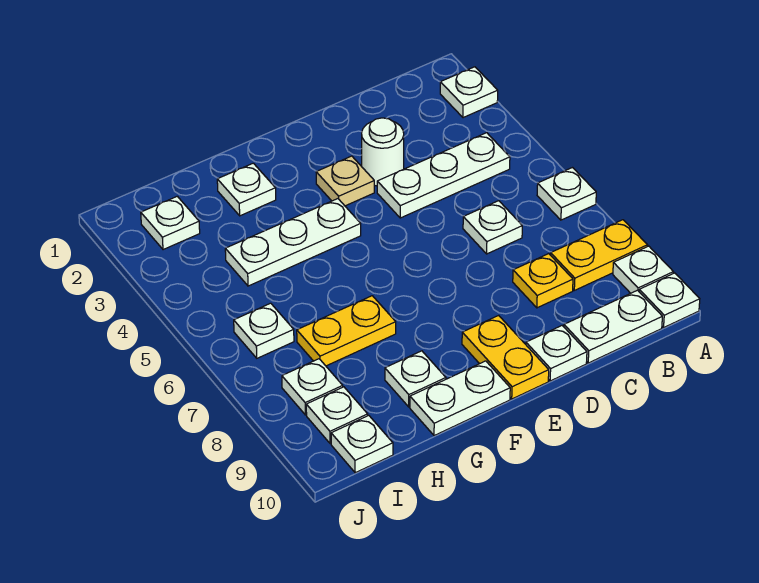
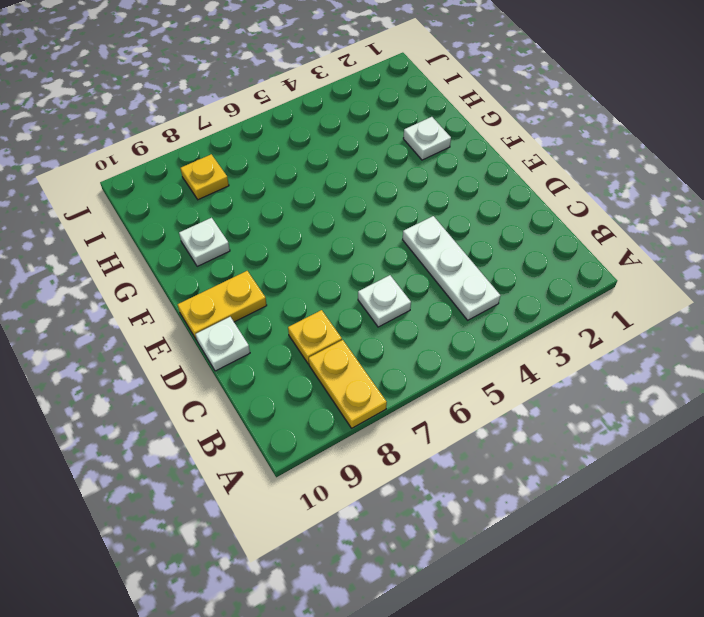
yellow plate I8 level 1 -> white plate I8 level 1
none -> white plate A2 level 1
none -> white plate A6 level 1
none -> white plate A9 level 1

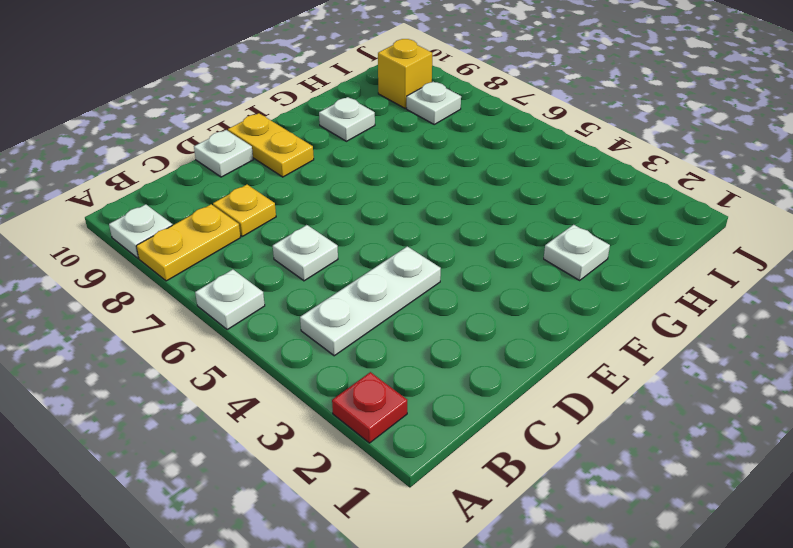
red plate A2 level 1 -> white plate A2 level 1
yellow brick I9 level 1 -> white plate I9 level 1
none -> white plate A10 level 1
none -> white plate B10:C10 level 1
none -> white round brick D3 level 1

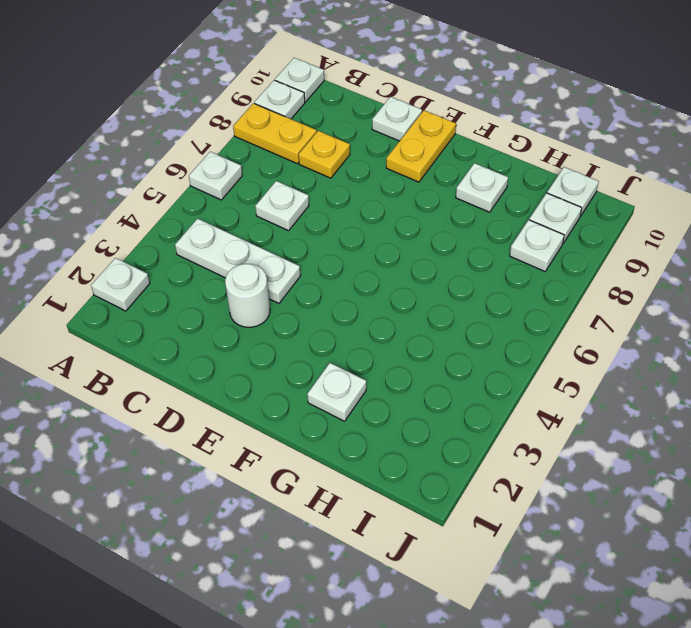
none -> white plate B10:C10 level 1
none -> tan plate E3 level 1
none -> white plate F4:H4 level 1

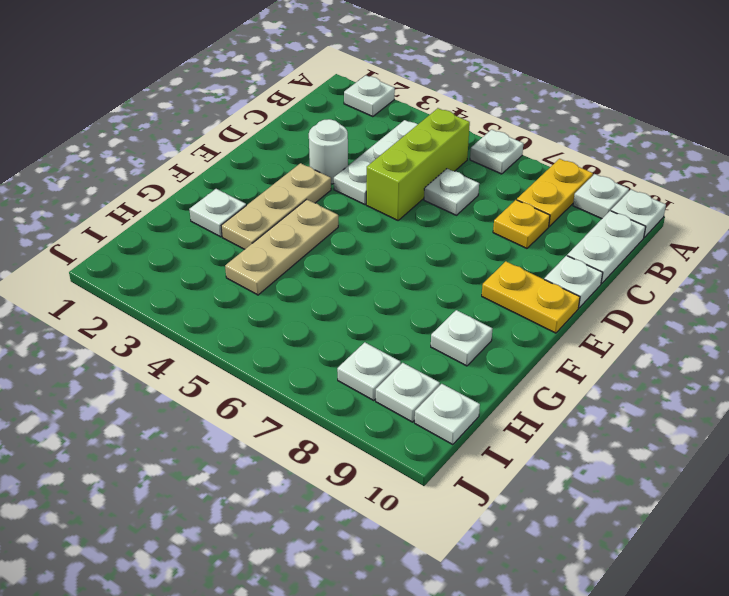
lime brick B5:D5 level 1 -> none
tan plate E3:G3 level 1 -> tan plate E3 level 1
tan plate F4:H4 level 1 -> white plate F4:H4 level 1
none -> white plate F10:G10 level 1
none -> yellow plate G7:H7 level 1
none -> white plate I2 level 1

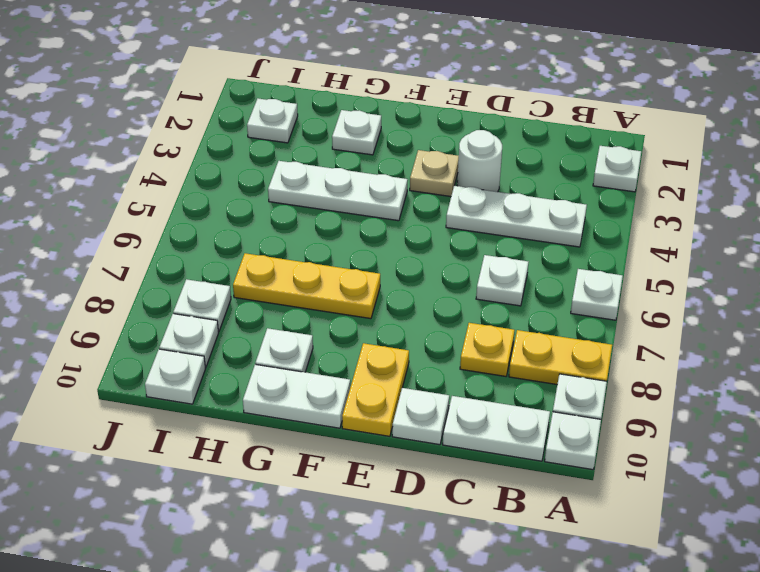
yellow plate F7:H7 level 1 -> yellow plate G7:H7 level 1
none -> white plate I6 level 1

